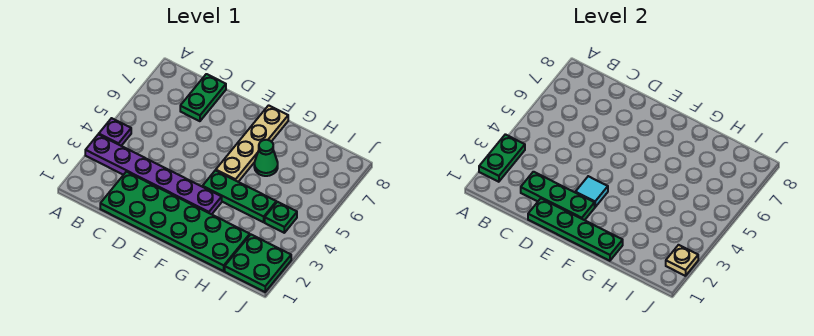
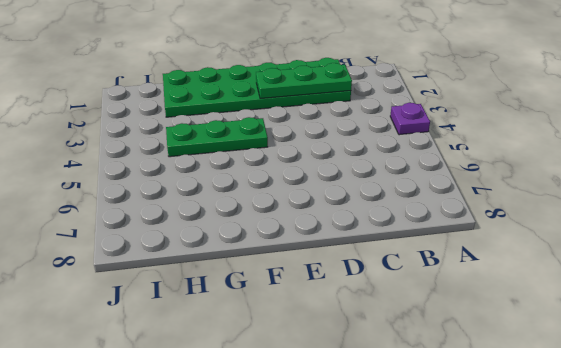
none -> purple plate A3:F3 level 1
none -> green plate C7:C8 level 1
none -> tan plate F5:F8 level 1

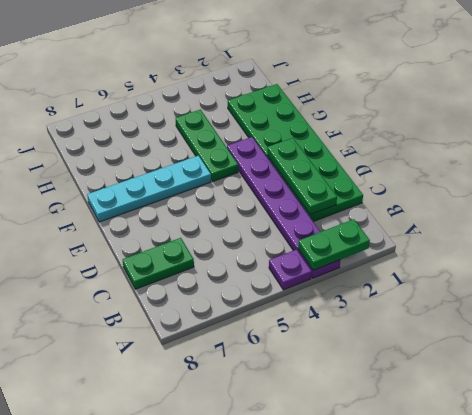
cyan plate F5:F8 level 1 -> tan plate F5:F8 level 1
none -> green cone G6 level 1
none -> green plate I1:J2 level 1
none -> green plate I4 level 1

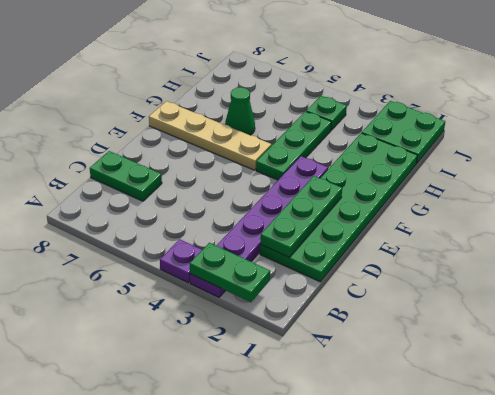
none -> green plate D1:G1 level 2
none -> cyan tile E3 level 2
none -> tan plate J2 level 2

